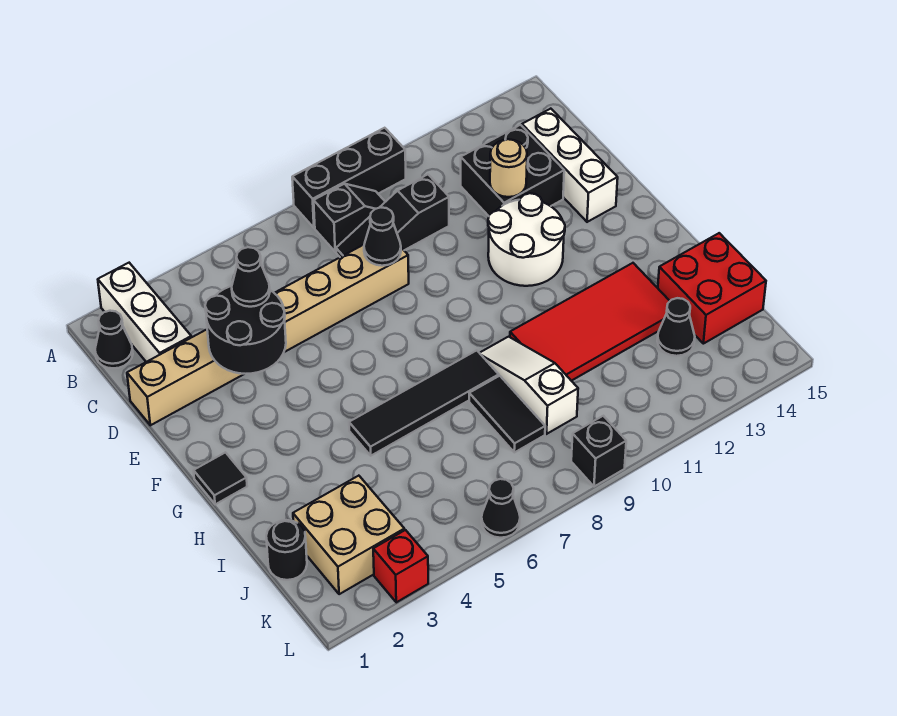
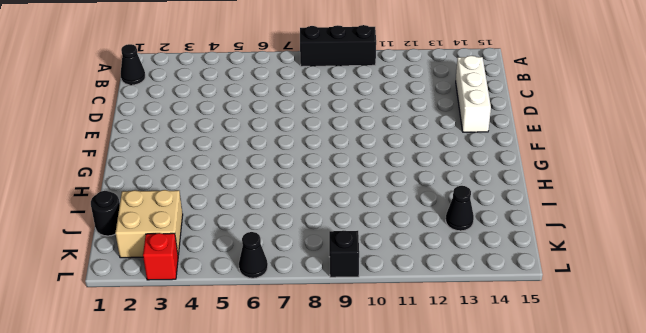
none -> white brick A2:C2 level 1
none -> black slope B8:B9 level 1 top 8
none -> black slope C8:C10 level 1 top 10

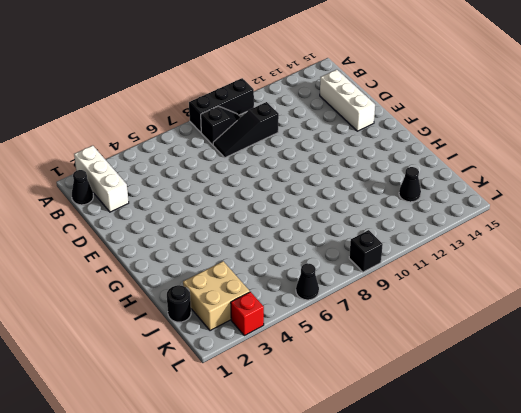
none -> black brick C12:D13 level 1
none -> tan brick D1:D8 level 1
none -> white round brick E11:F12 level 1

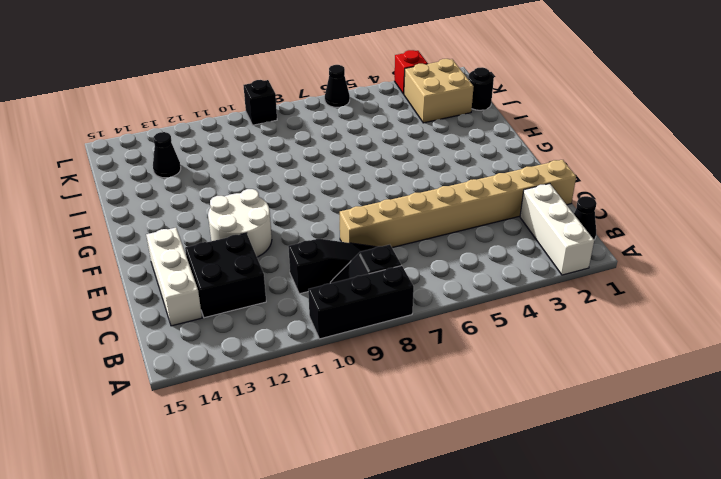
none -> black tile G1 level 1
none -> black tile H5:H8 level 1
none -> white slope H9:J9 level 1 top J

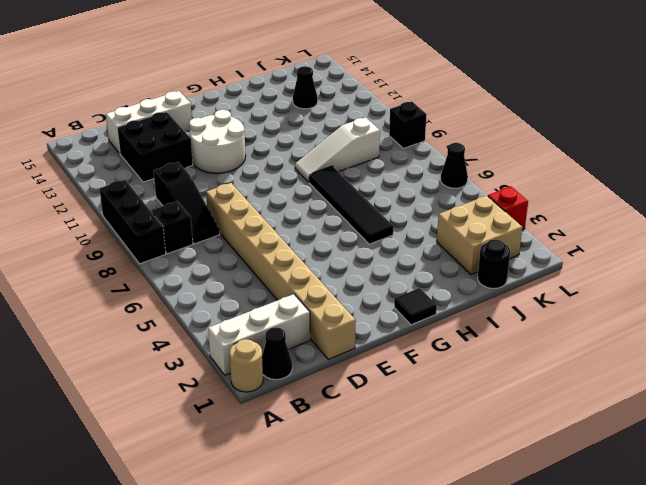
tan round brick A1 level 1 -> tan round brick D12 level 2
none -> red tile H10:I13 level 1
none -> black tile I8:J8 level 1
none -> red brick I14:J15 level 1

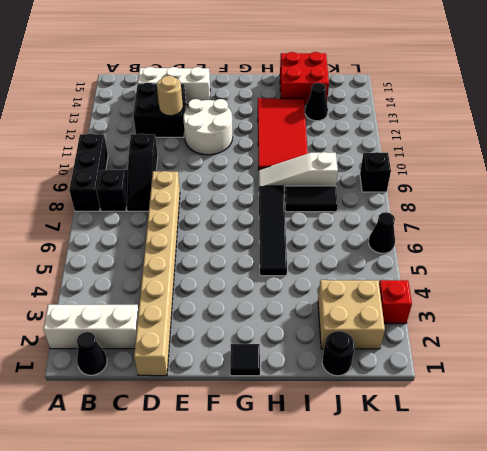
none -> black round brick D3:E4 level 2
none -> black cone D8 level 2
none -> black cone D4 level 3

